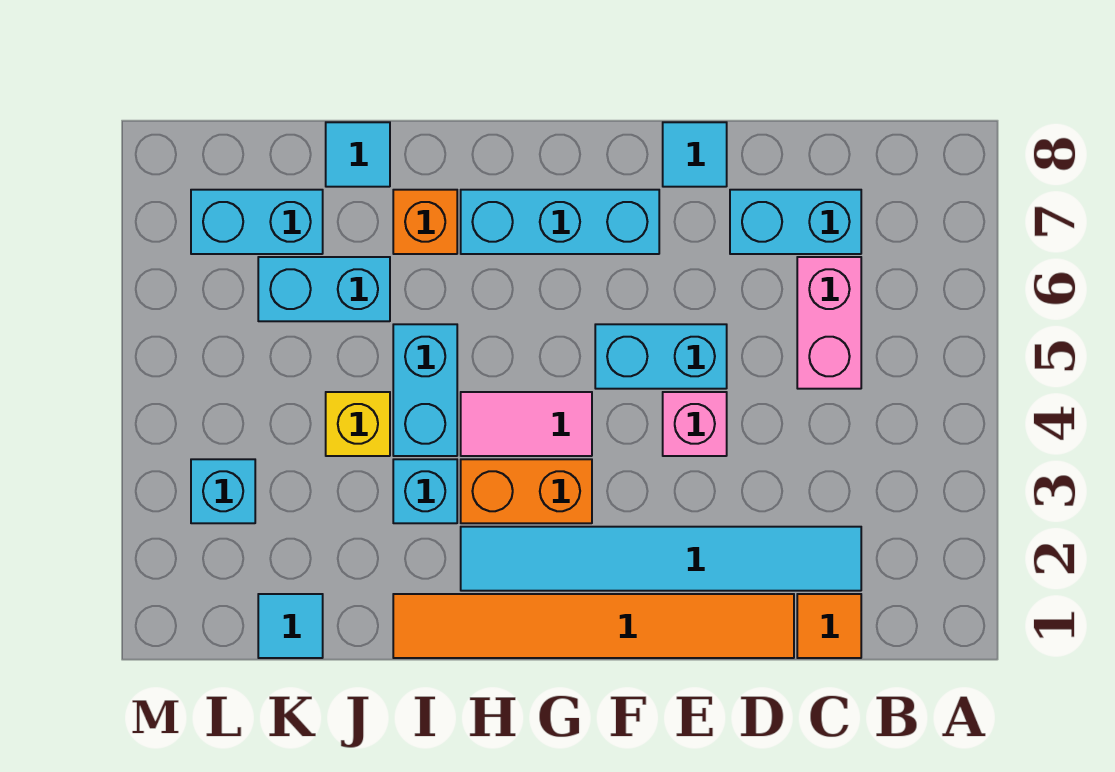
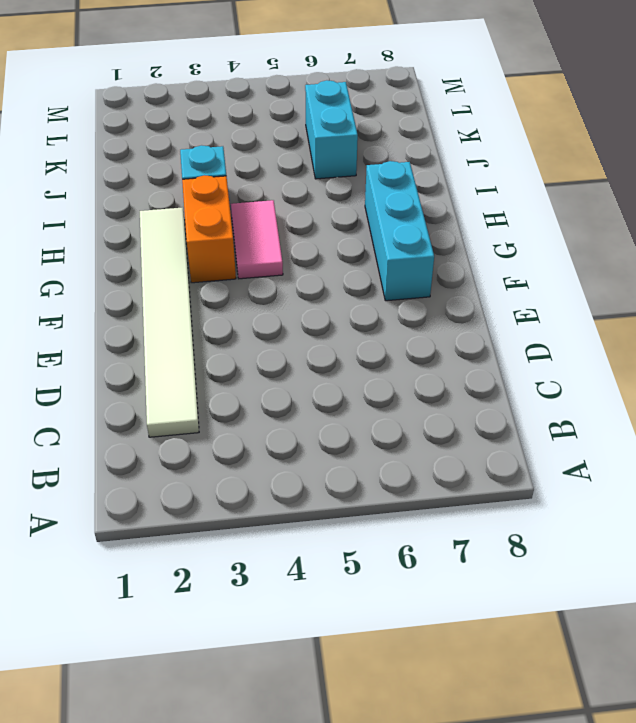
white tile C2:H2 level 1 -> cyan tile C2:H2 level 1
none -> orange tile C1 level 1
none -> pink brick C5:C6 level 1
none -> cyan brick C7:D7 level 1

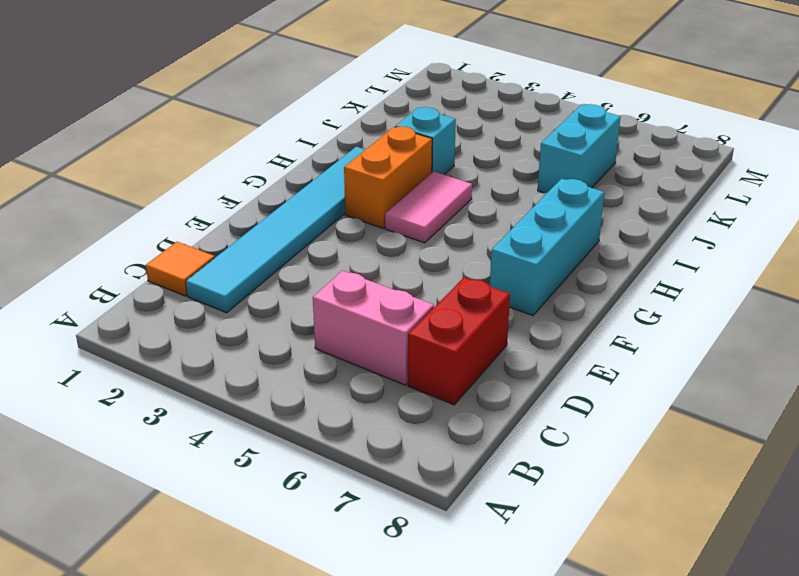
red brick C7:D7 level 1 -> cyan brick C7:D7 level 1
none -> orange tile D1:I1 level 1
none -> pink brick E4 level 1
none -> cyan brick E5:F5 level 1

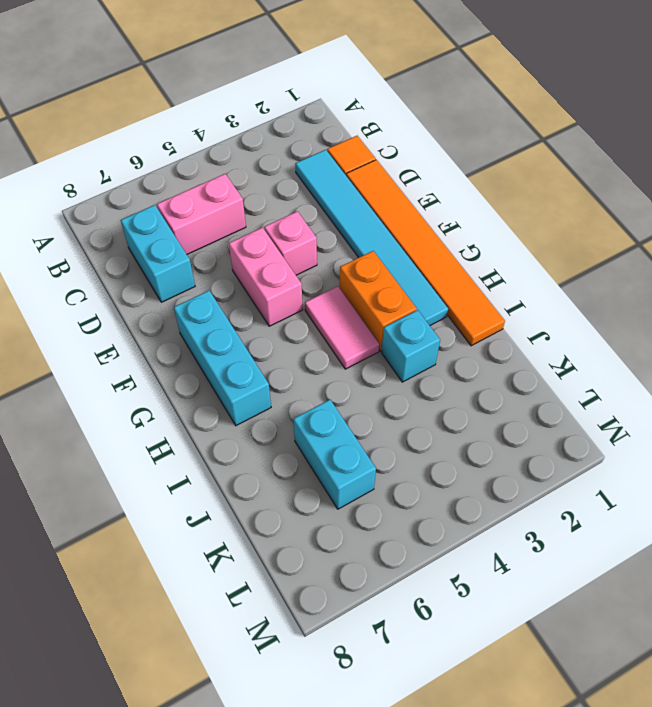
pink brick E5:F5 level 1 -> cyan brick E5:F5 level 1
none -> cyan tile E8 level 1
none -> cyan brick I4:I5 level 1
none -> orange brick I7 level 1

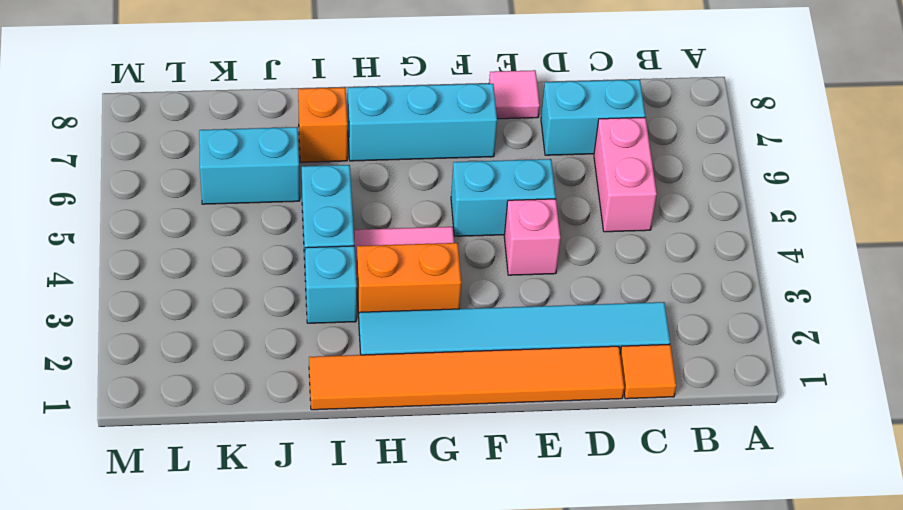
pink tile E8 level 1 -> cyan tile E8 level 1
none -> yellow brick J4 level 1
none -> cyan tile J8 level 1
none -> cyan tile K1 level 1

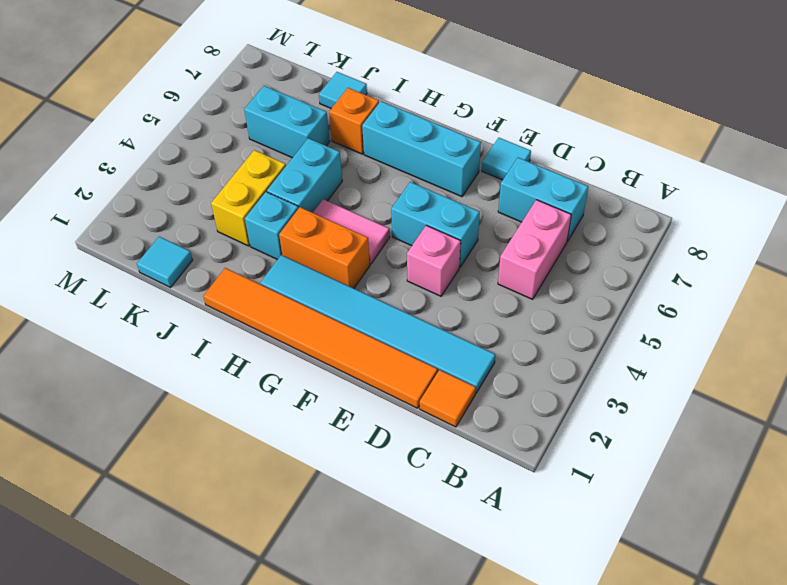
yellow brick J3:J4 level 1 -> yellow brick J4 level 1
none -> cyan brick K7:L7 level 1
none -> cyan brick L3 level 1

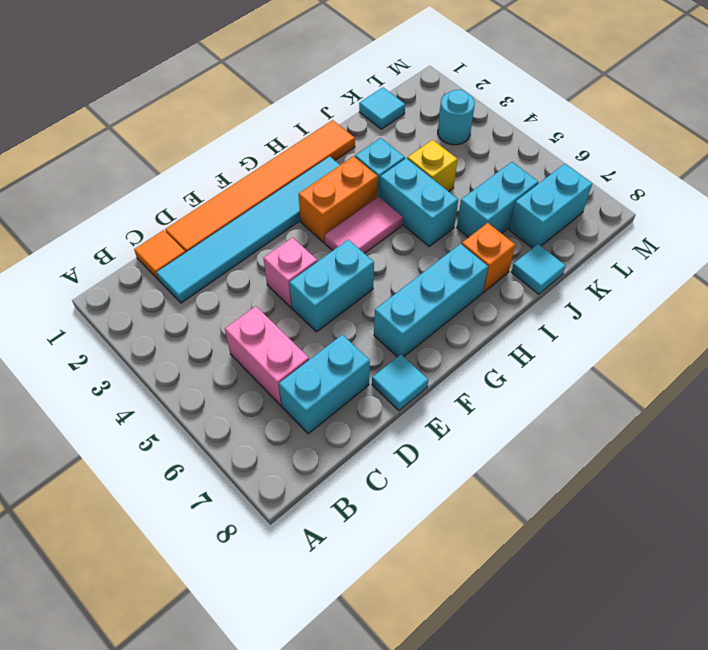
cyan round brick L3 level 1 -> cyan brick L3 level 1

